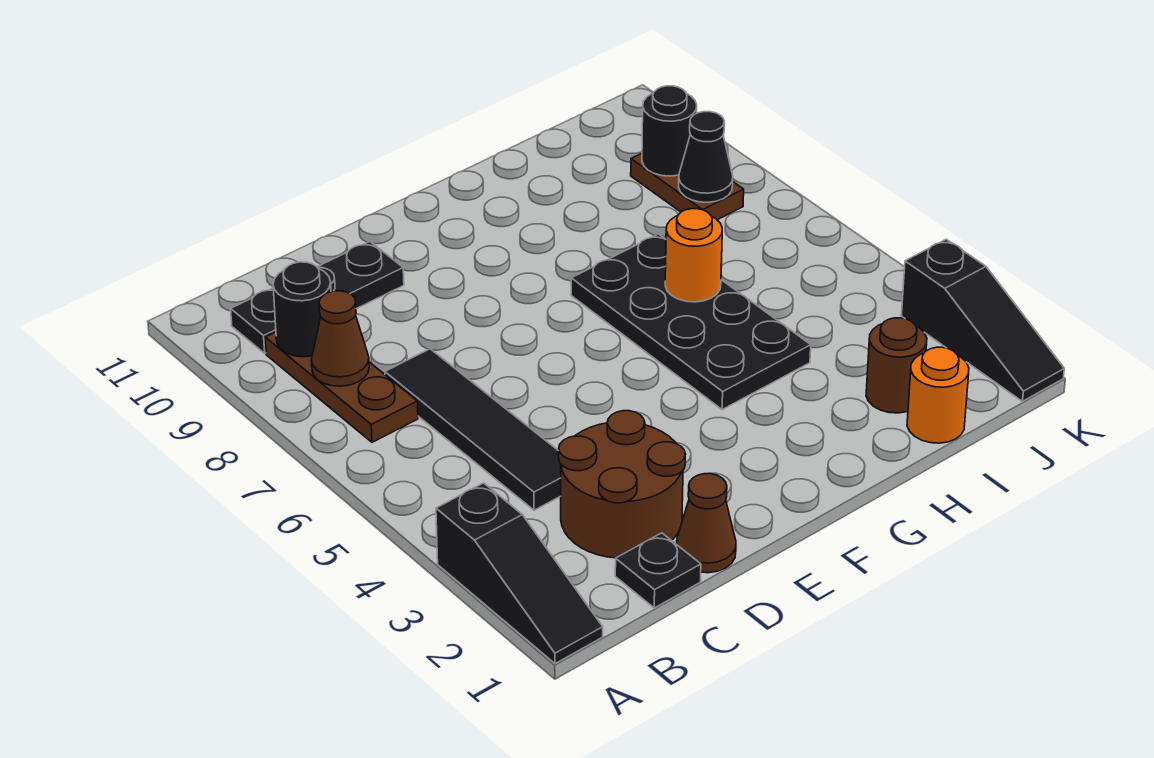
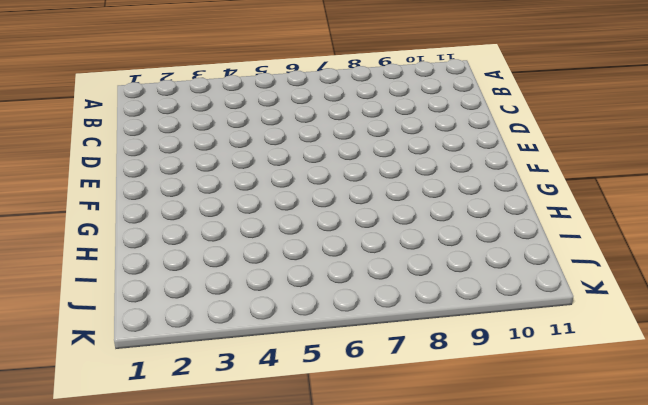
none -> black slope A1:A3 level 1 top 3
none -> brown plate B7:B9 level 1
none -> black plate B10:D10 level 1

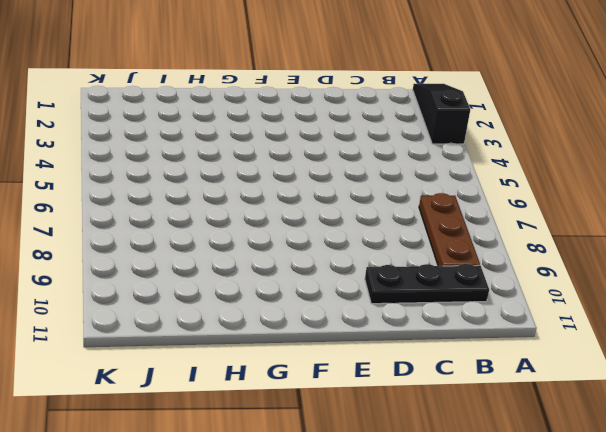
none -> black plate C1 level 1
none -> brown round brick C2:D3 level 1
none -> black tile C4:C7 level 1

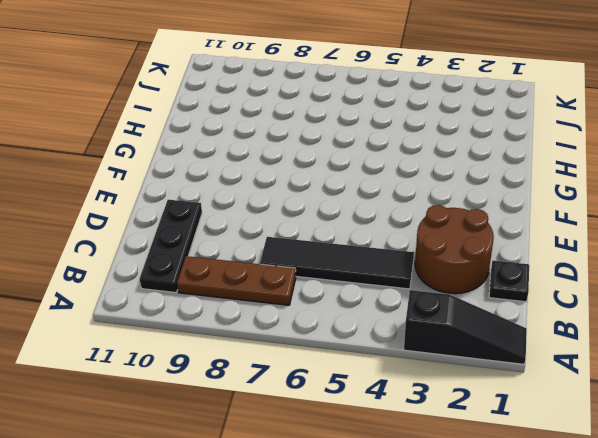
none -> brown cone D1 level 1
none -> black plate G4:H7 level 1
none -> orange round brick I1 level 1

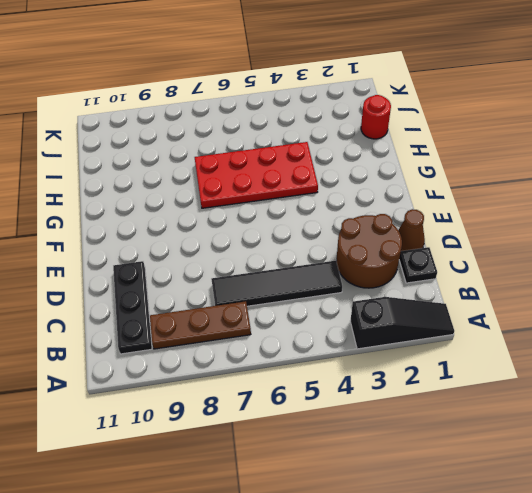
red plate G4:H7 level 1 -> black plate G4:H7 level 1
red round brick I1 level 1 -> orange round brick I1 level 1
none -> brown round brick I2 level 1
none -> brown plate J8:J9 level 1
none -> black slope K1:K3 level 1 top 3

